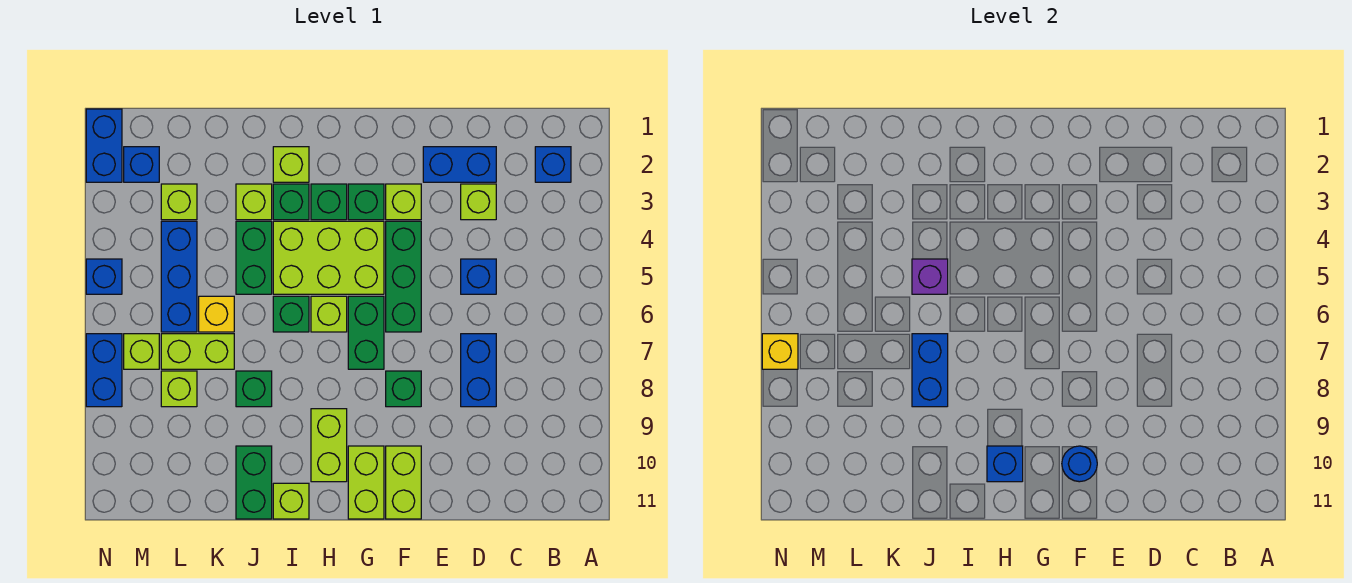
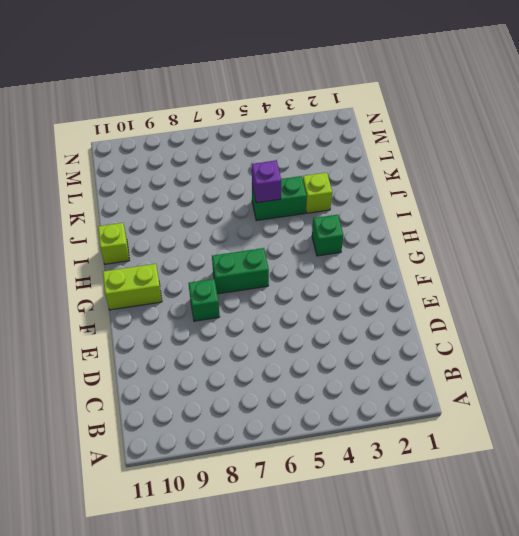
none -> blue brick B2 level 1
none -> blue brick D2:E2 level 1
none -> lime brick D3 level 1
none -> blue brick D5 level 1

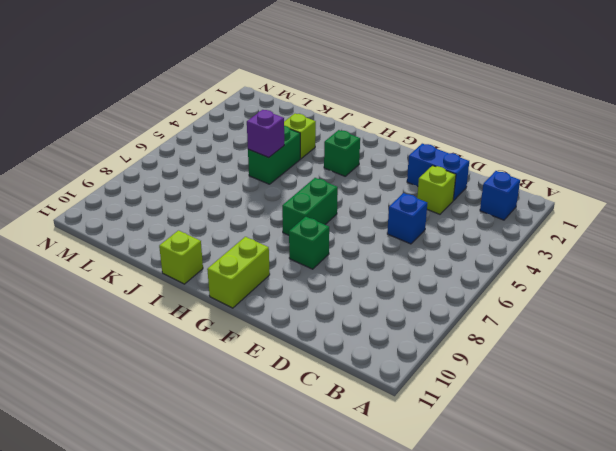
none -> blue brick D7:D8 level 1
none -> lime brick F3 level 1
none -> green brick F4:F6 level 1
none -> lime brick F10:F11 level 1

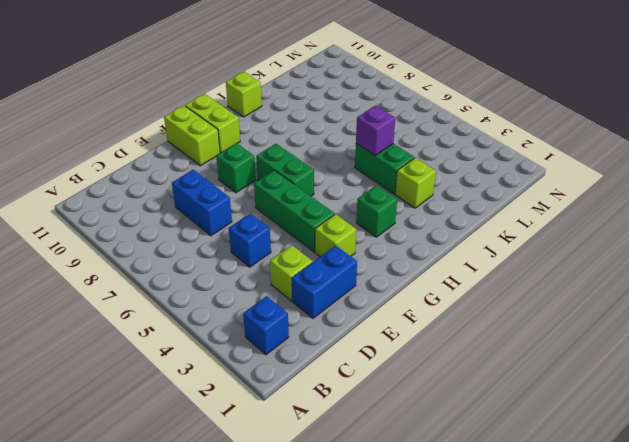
none -> green brick G3 level 1
none -> lime brick G4:I5 level 1
none -> lime brick H6 level 1
none -> lime brick H9:H10 level 1

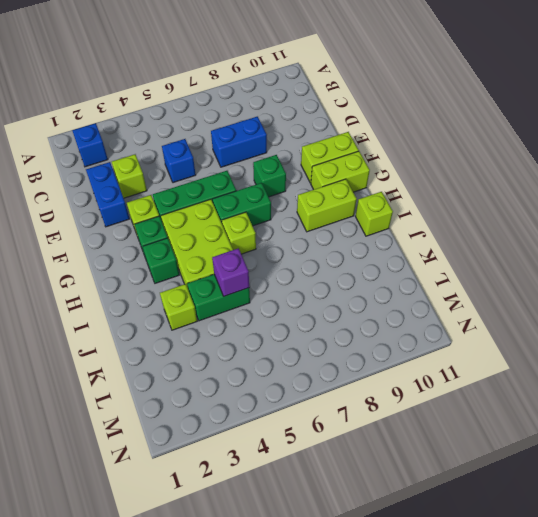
none -> lime brick I2 level 1
none -> green brick I3 level 1
none -> green brick I6 level 1
none -> green brick J8 level 1

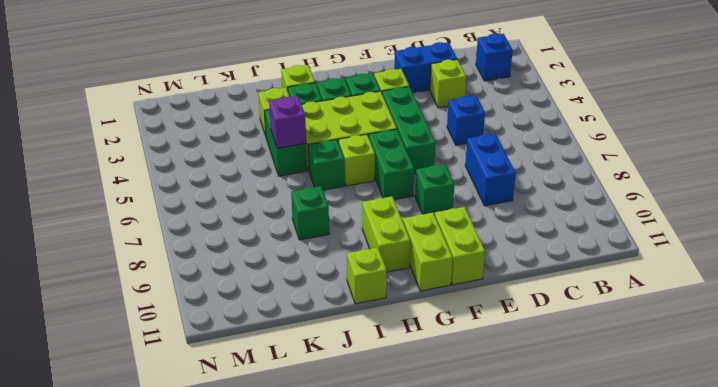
none -> green brick J10:J11 level 1
none -> yellow brick K6 level 1
none -> lime brick K7:L7 level 1
none -> lime brick L3 level 1

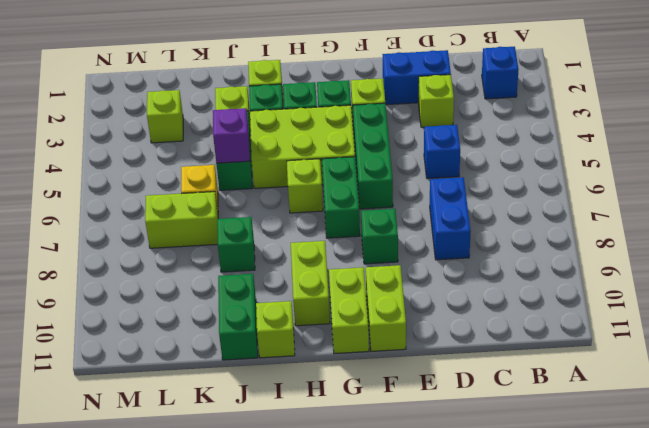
none -> green brick I6 level 1
none -> blue brick L4:L6 level 1
none -> lime brick L8 level 1
none -> blue brick M2 level 1

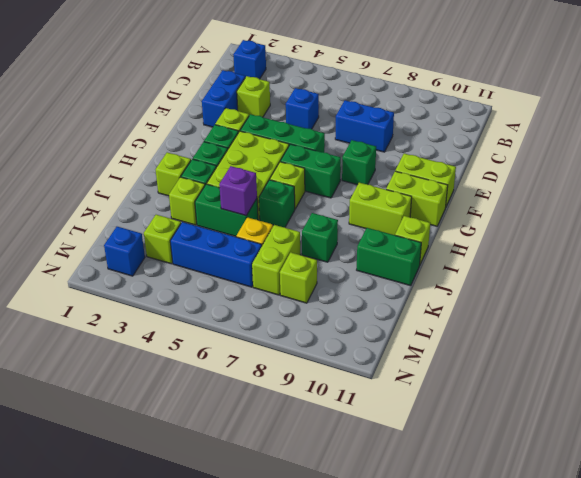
none -> lime brick M7 level 1
none -> blue brick N1:N2 level 1
none -> blue brick N5 level 1
none -> blue brick N7:N8 level 1

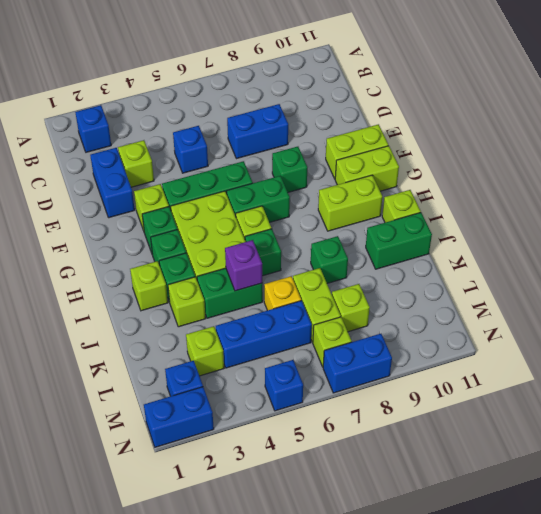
none -> blue round brick F10 level 2
none -> blue brick H10 level 2
none -> blue brick J7:J8 level 2
none -> yellow brick N7 level 2

